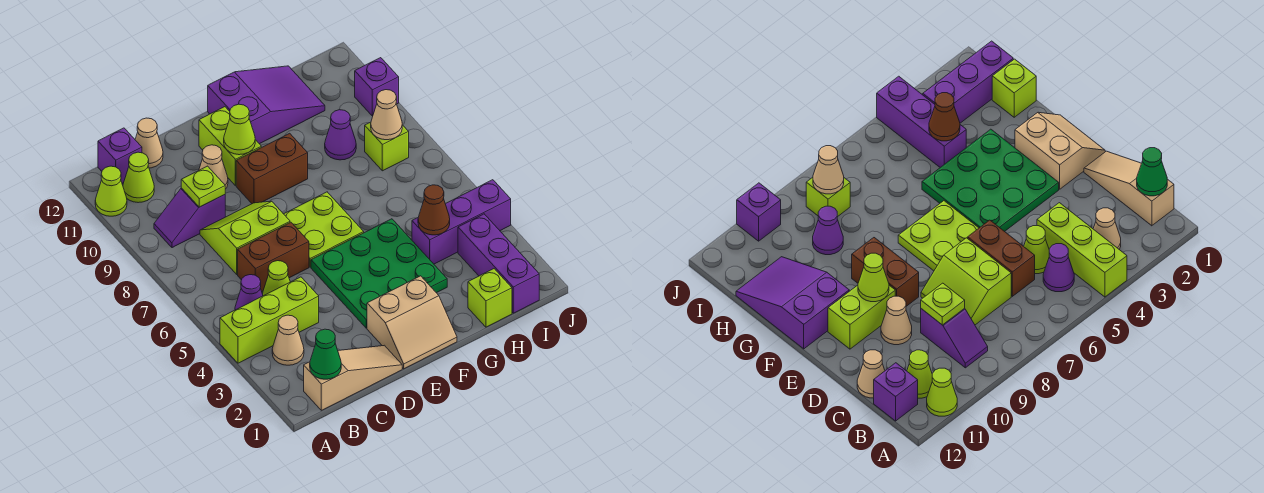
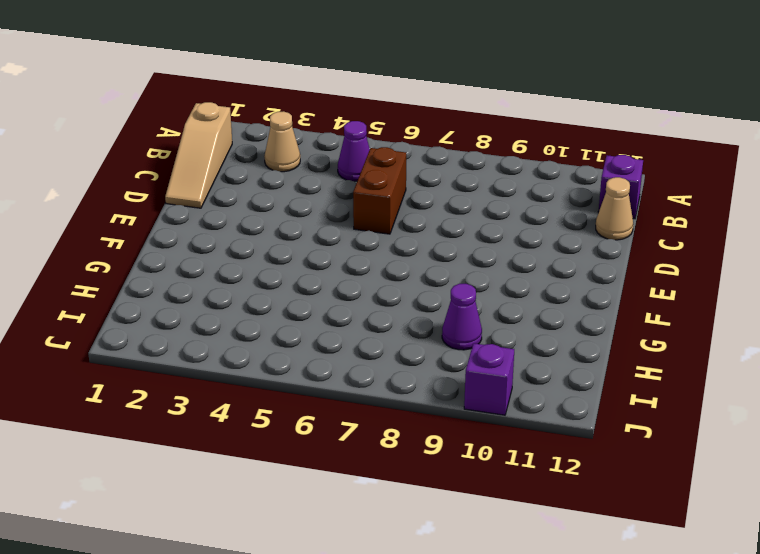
none -> lime brick A4:C4 level 1
none -> lime cone A11 level 1
none -> purple slope B9:C9 level 1 top C
none -> lime cone B11 level 1

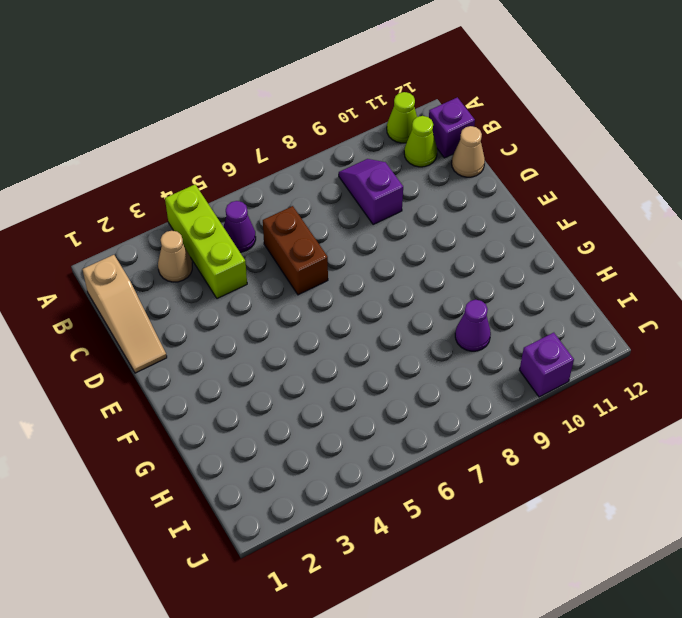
none -> lime cone C5 level 1
none -> lime slope C7:D8 level 1 top 7
none -> tan cone D10 level 1
none -> tan slope E1:F2 level 1 top 2

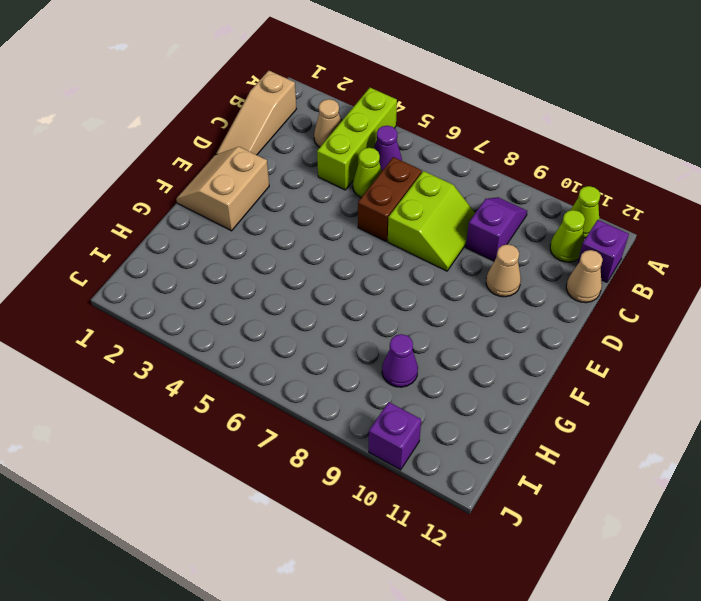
none -> green plate E3:G5 level 1
none -> lime plate E6:F7 level 1
none -> brown brick E9:F9 level 1
none -> lime brick E10:E11 level 1

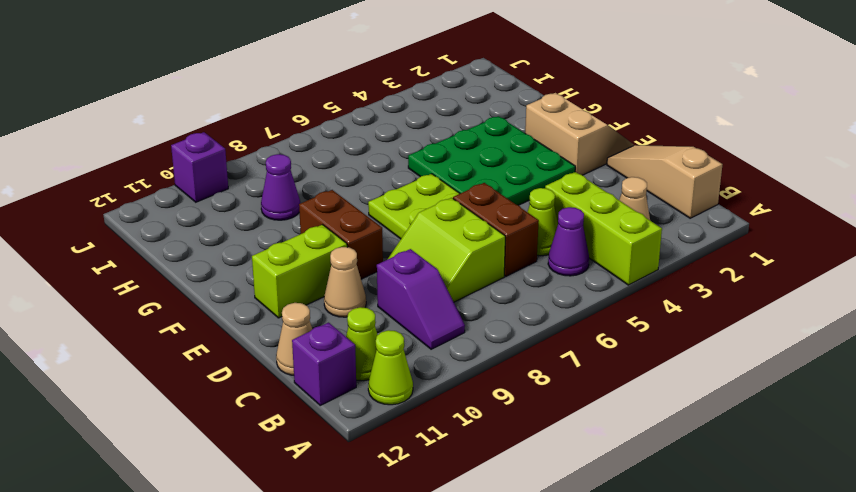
none -> purple slope F11:H12 level 1 top F
none -> lime brick H1 level 1
none -> purple brick H4:J4 level 1
none -> purple brick I1:I3 level 1

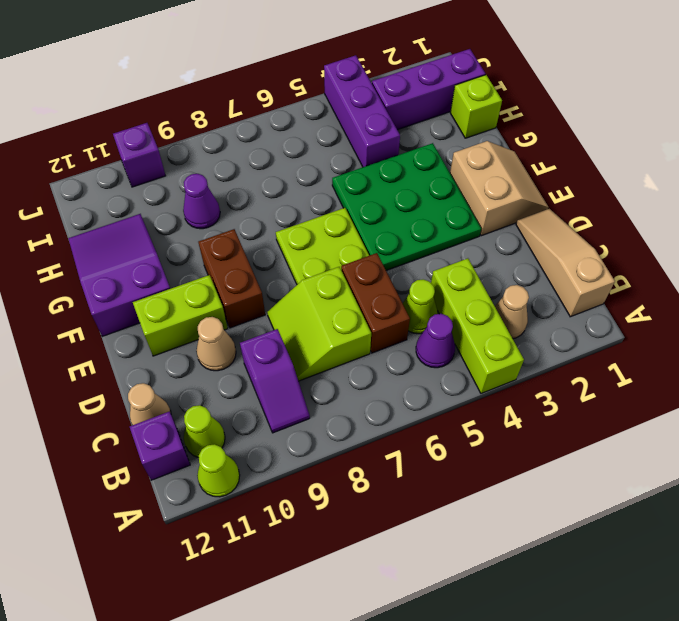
none -> lime brick I8 level 1
none -> green cone B1 level 2
none -> lime plate C9 level 2
none -> lime cone E10 level 2

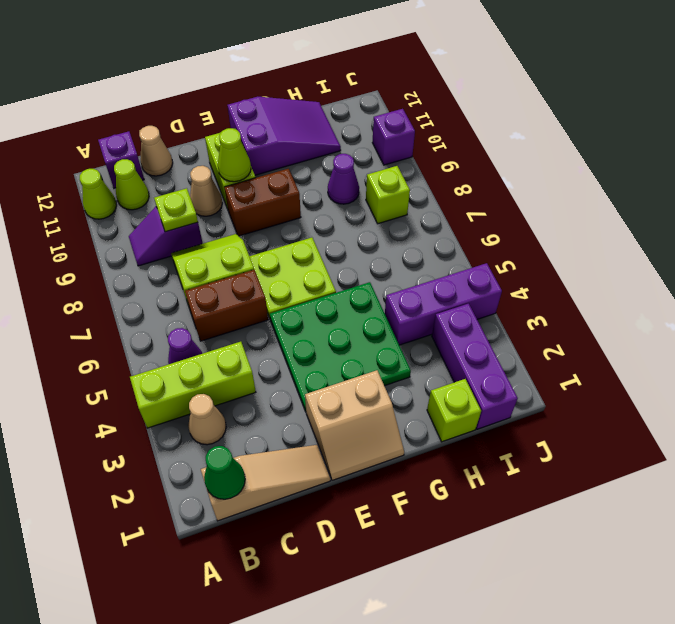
none -> lime cone C5 level 1
none -> brown cone H4 level 2
none -> tan cone I8 level 2

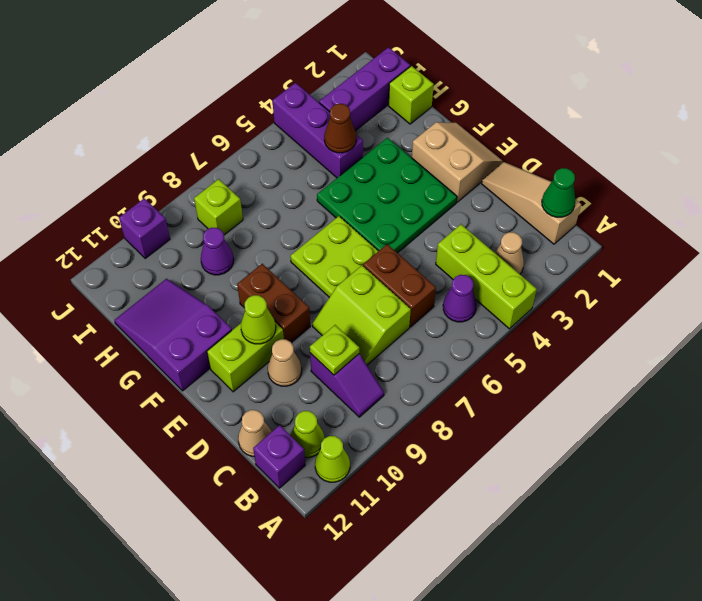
none -> lime cone C5 level 1
none -> tan cone I8 level 2

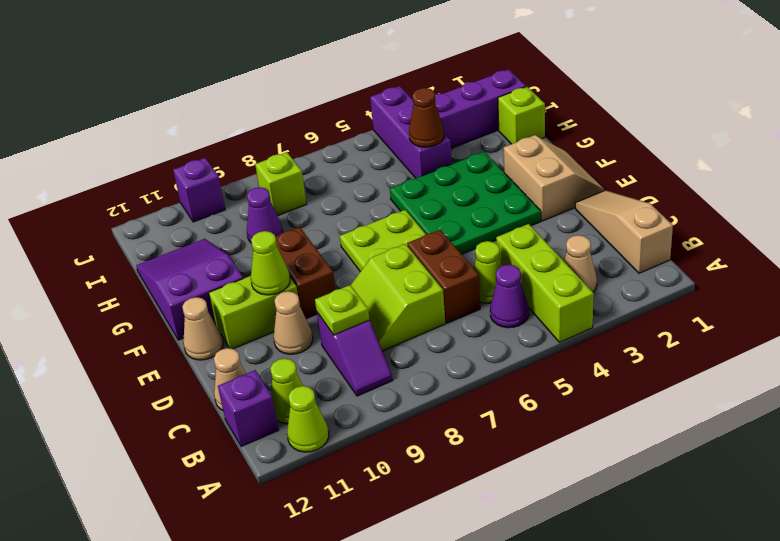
tan cone E12 level 1 -> tan cone I8 level 2
none -> green cone B1 level 2

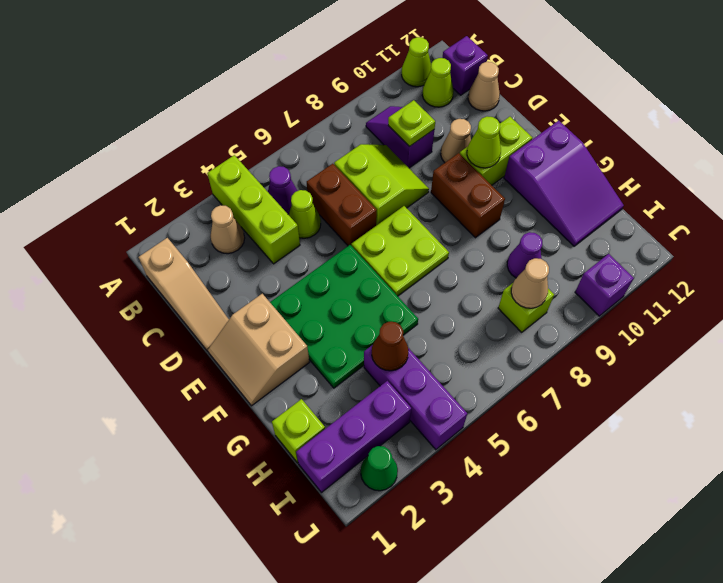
green cone J2 level 1 -> green cone B1 level 2

